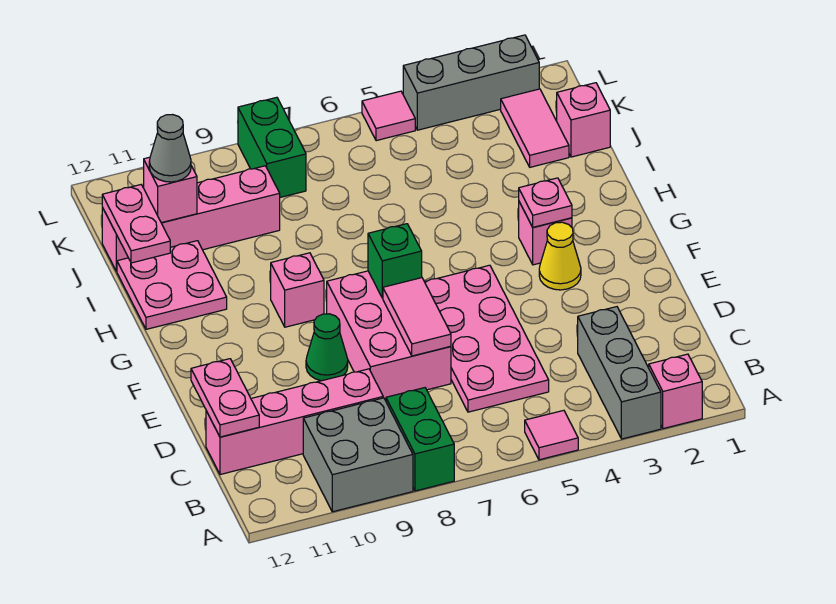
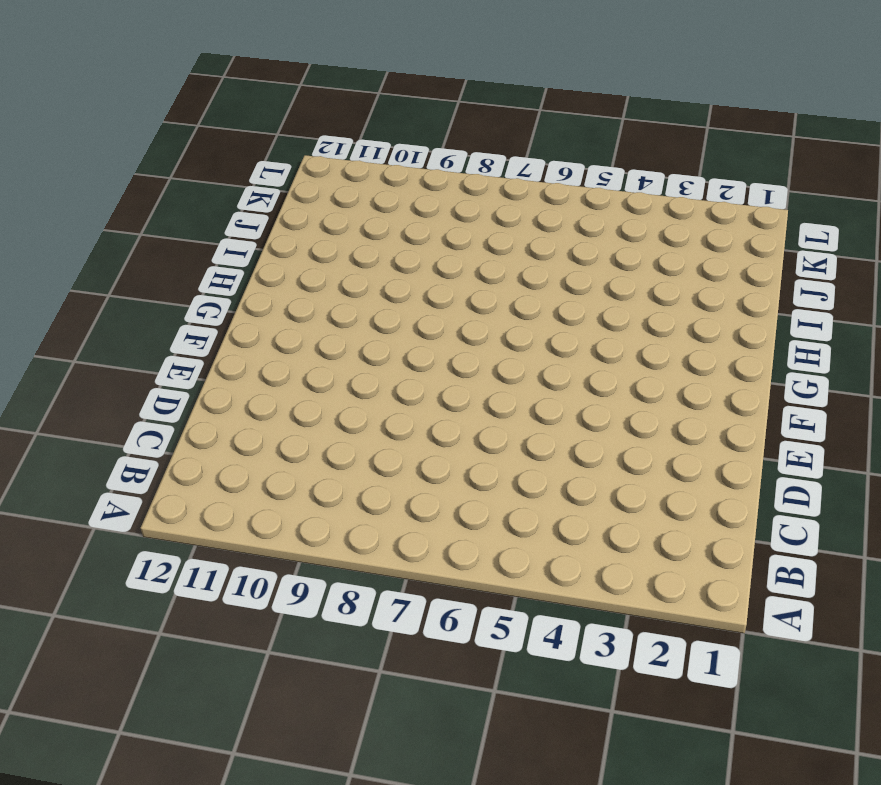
none -> pink brick A2 level 1
none -> grey brick A3:C3 level 1
none -> pink tile A5 level 1

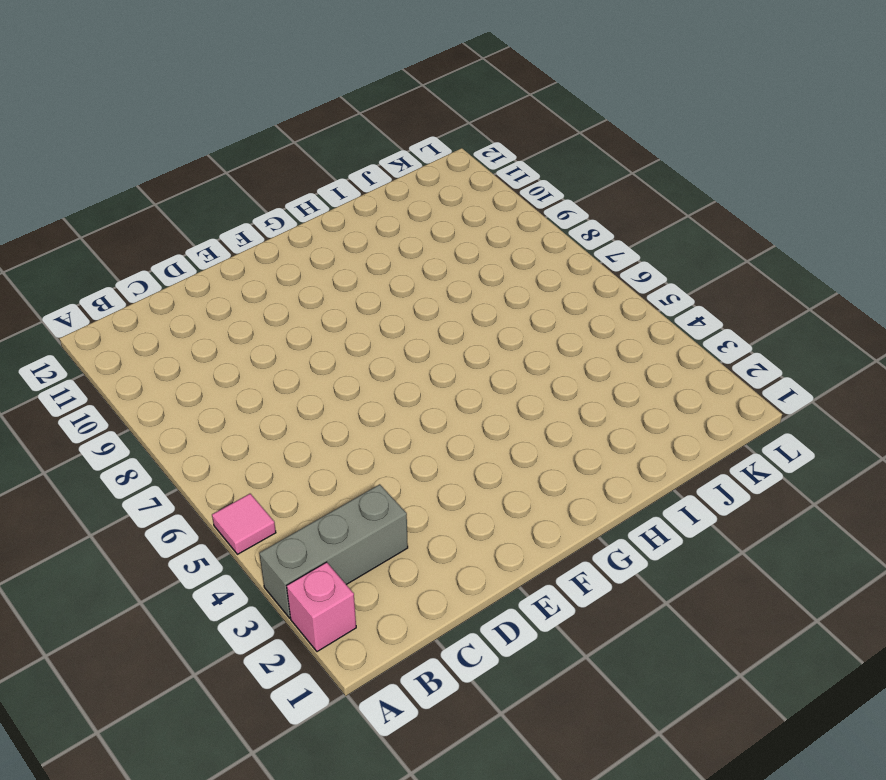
none -> green brick A8:B8 level 1
none -> grey brick A9:B10 level 1
none -> pink plate C5:F6 level 1

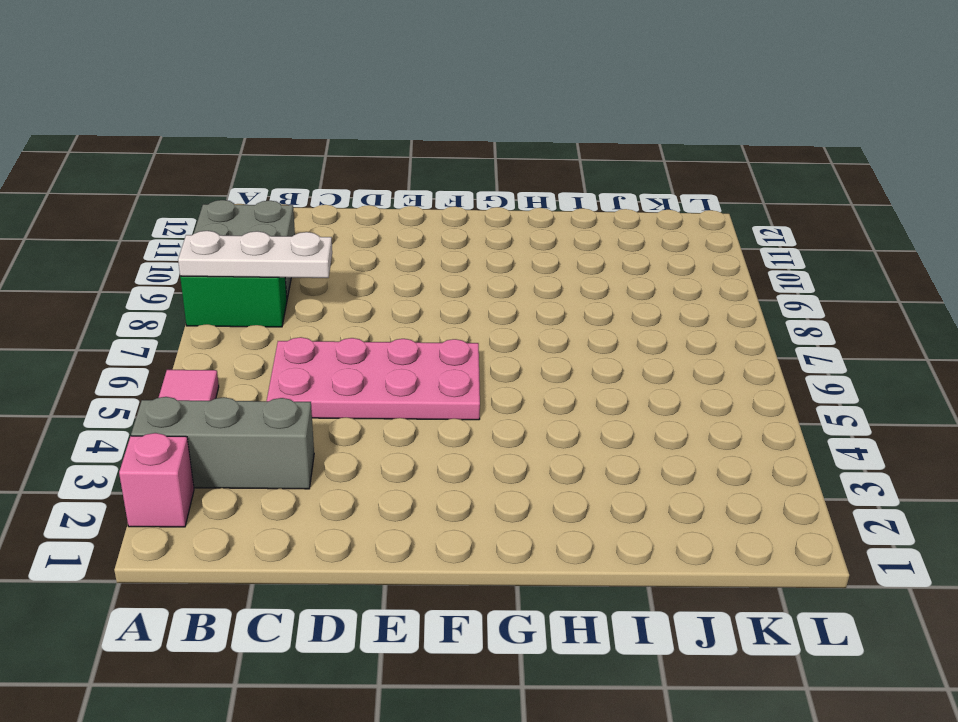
white plate A8:C8 level 2 -> none
none -> pink brick C9:C12 level 1
none -> pink brick D7:F8 level 1
none -> green cone E9 level 1

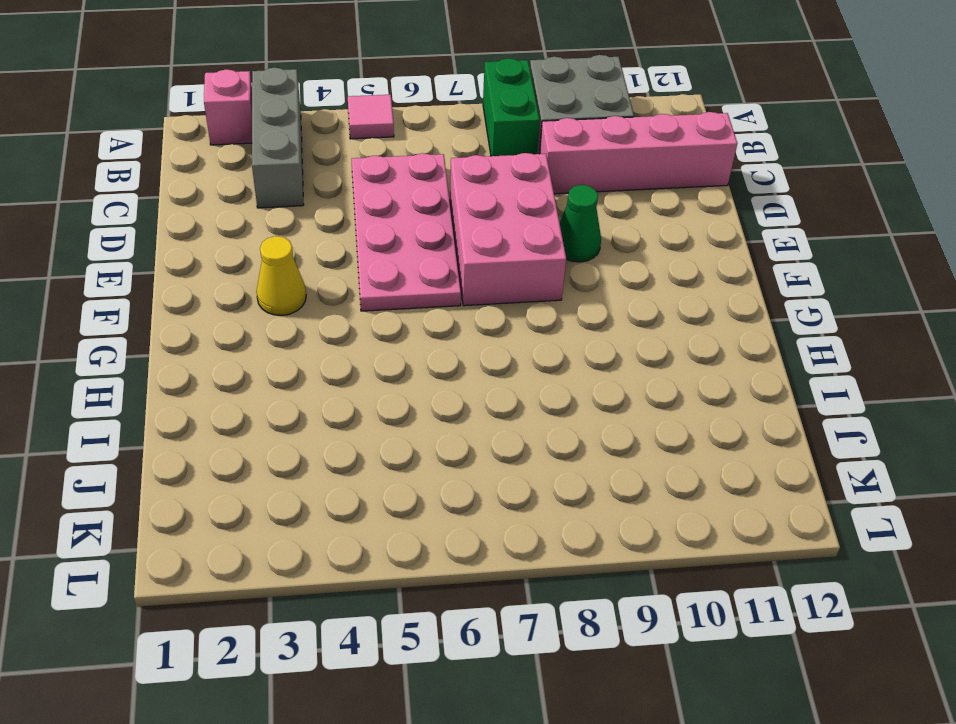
none -> pink brick G3 level 1
none -> pink brick G9 level 1
none -> pink plate H11:I12 level 1

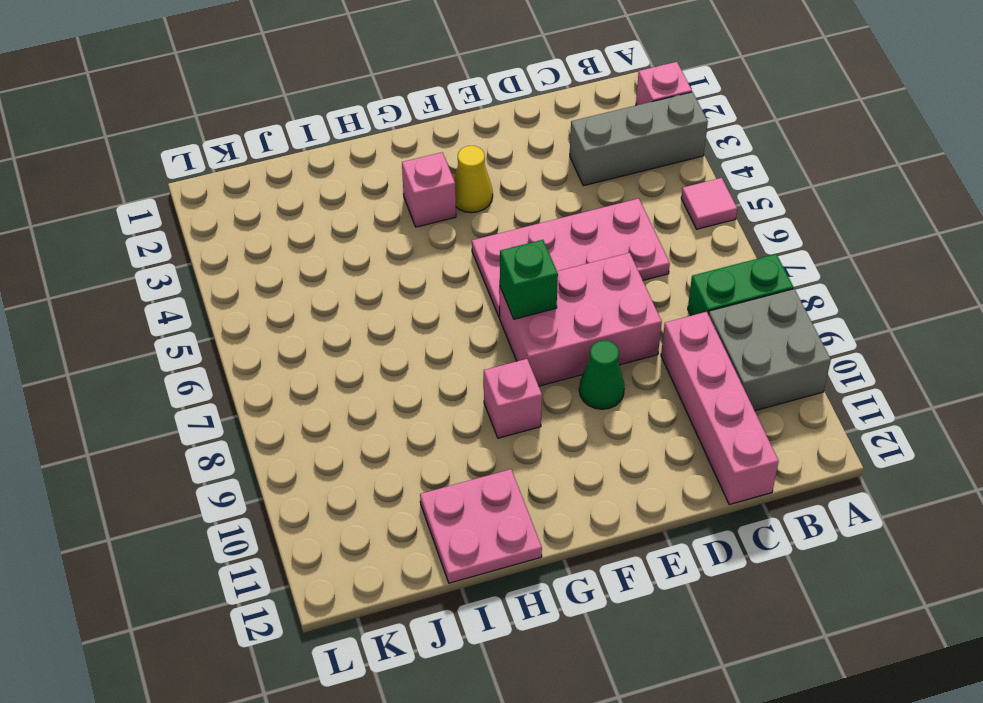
none -> pink brick J1 level 1
none -> pink tile J2:K2 level 1
none -> pink brick J9:J12 level 1

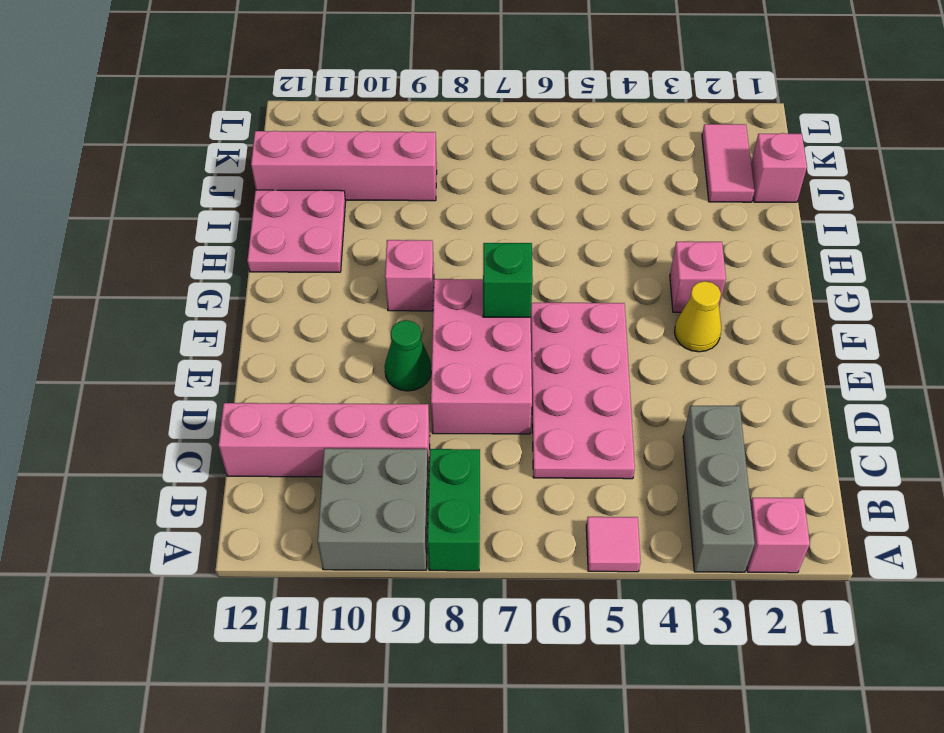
none -> green brick K8:L8 level 1
none -> grey brick L2:L4 level 1
none -> pink tile L5 level 1

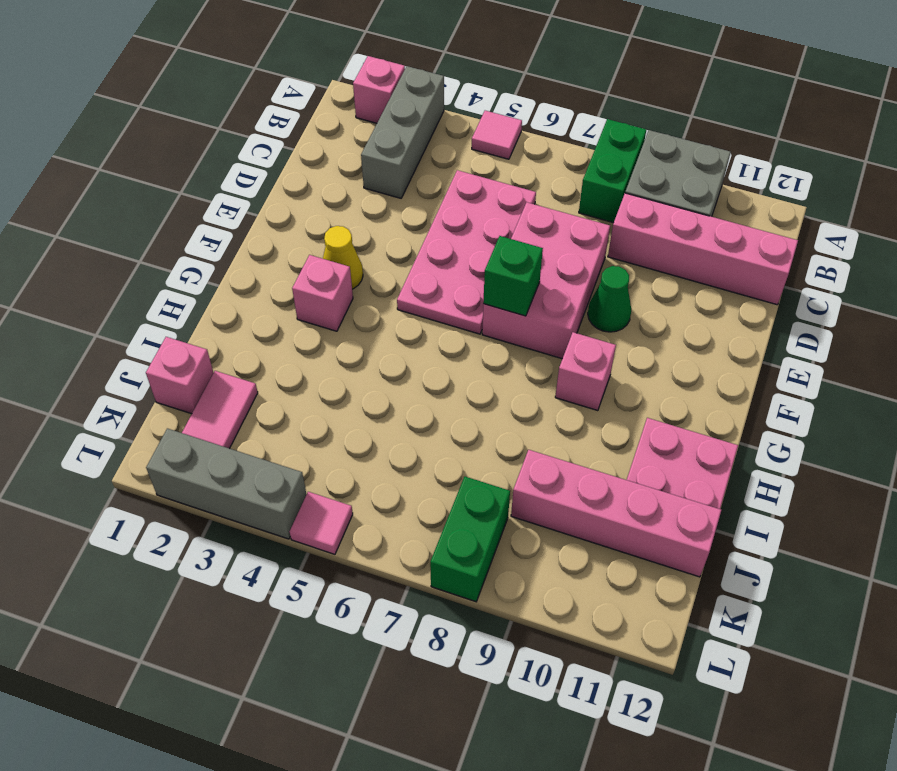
none -> pink plate C12:D12 level 2
none -> pink tile D7:E7 level 2
none -> pink plate G3 level 2

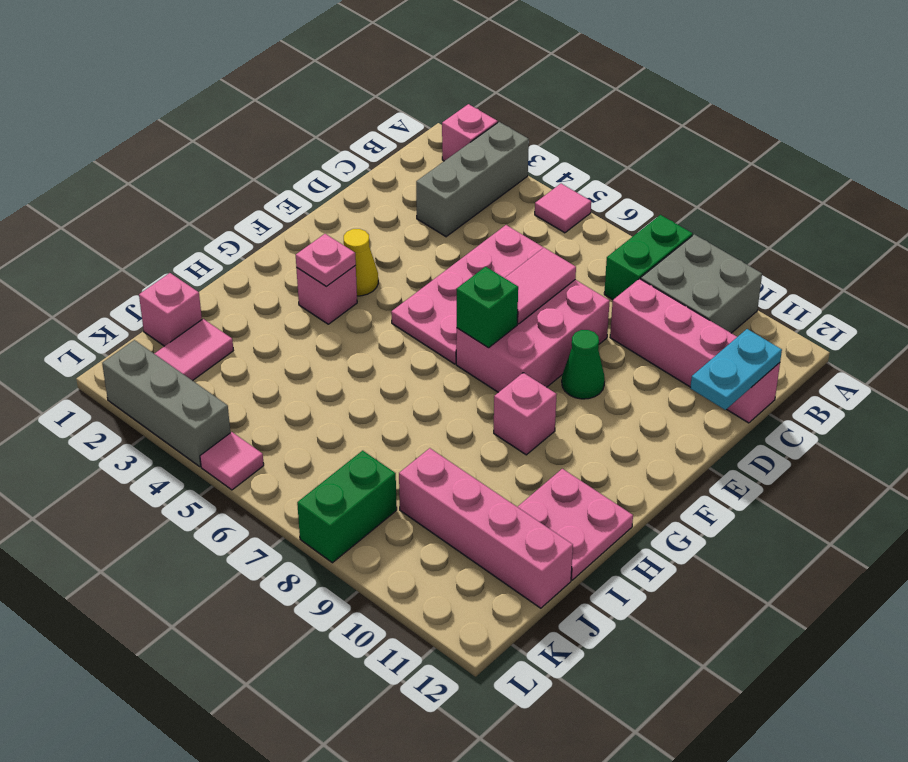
cyan plate C12:D12 level 2 -> pink plate C12:D12 level 2
none -> pink plate I12:J12 level 2
none -> pink brick J11 level 2
none -> grey cone J11 level 3

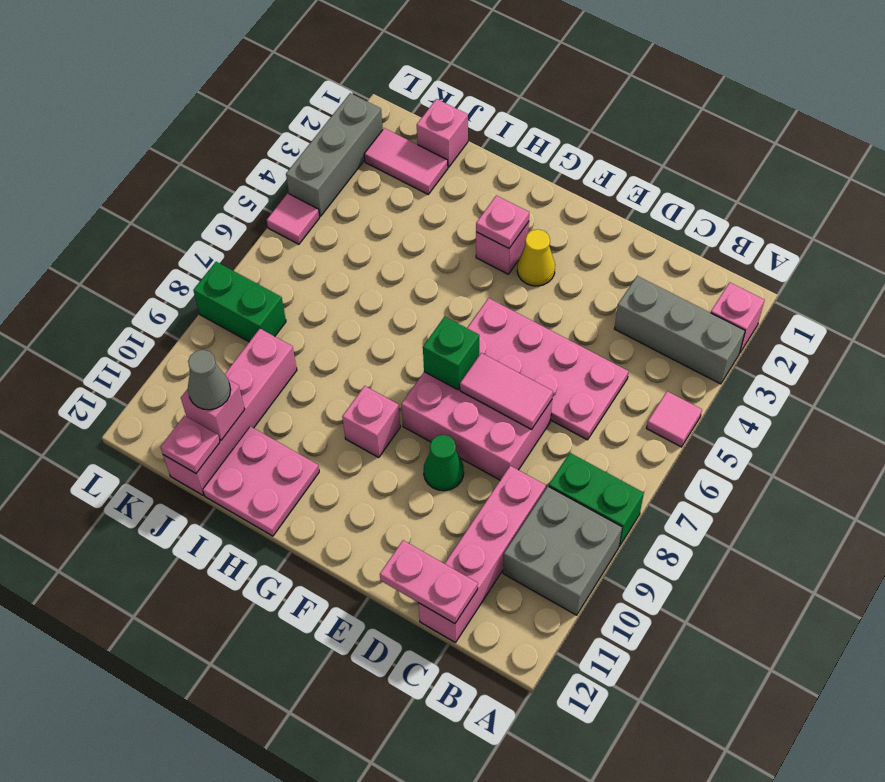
pink plate J12 level 2 -> pink plate I12:J12 level 2

